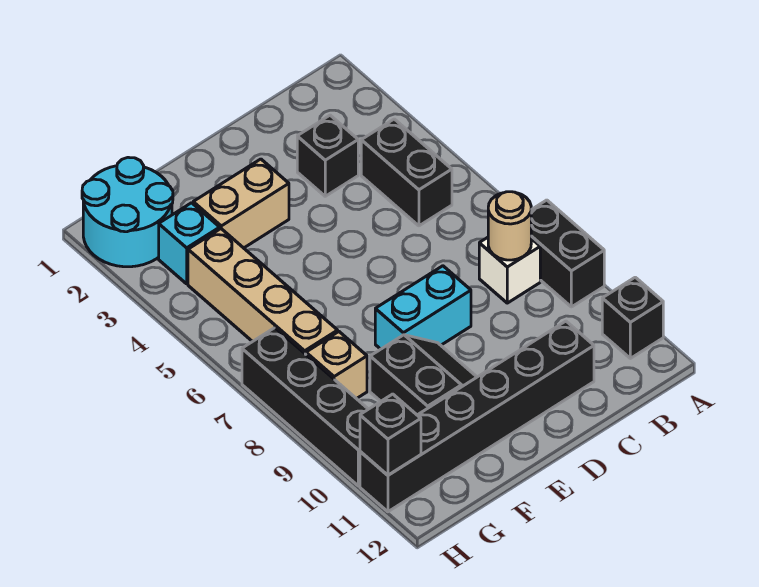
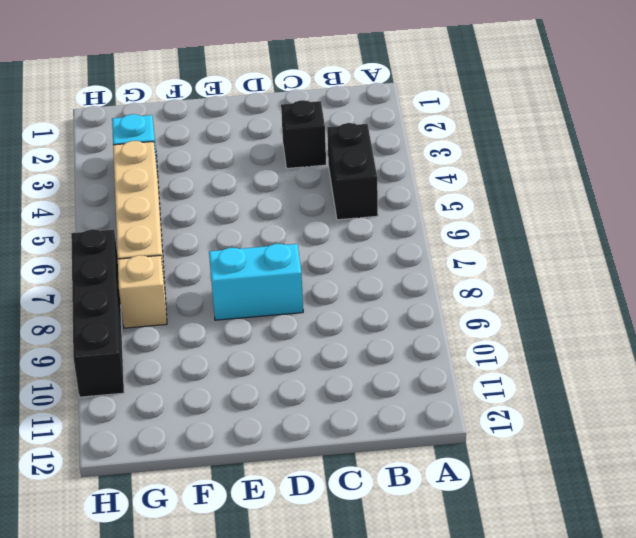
none -> black brick A8:A9 level 1
none -> black brick A11 level 1
none -> white brick B8 level 1

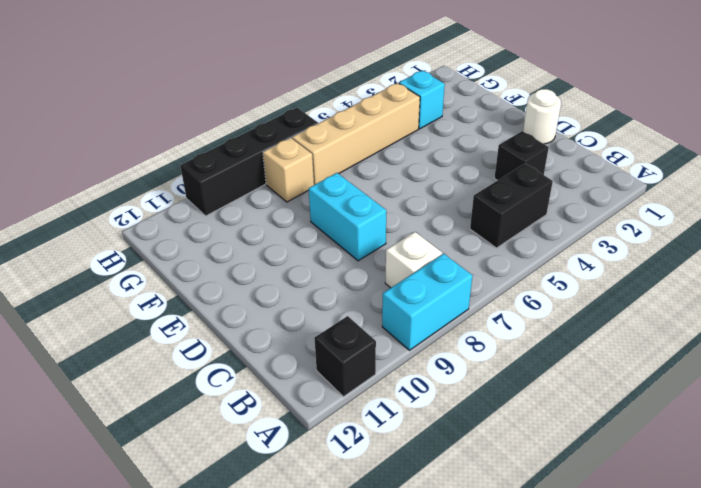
cyan brick A8:A9 level 1 -> black brick A8:A9 level 1
white round brick D1 level 1 -> none
none -> black brick C11:H11 level 1
none -> tan brick E3:F3 level 1
none -> black slope E9:F10 level 1 top F

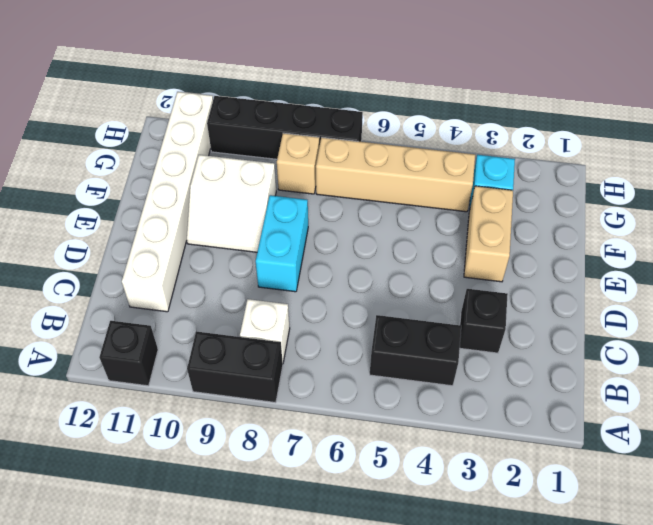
white brick C11:H11 level 1 -> black brick C11:H11 level 1
white slope E9:F10 level 1 top F -> black slope E9:F10 level 1 top F
none -> cyan round brick G1:H2 level 1
none -> tan round brick B8 level 2
none -> black brick H11 level 2

